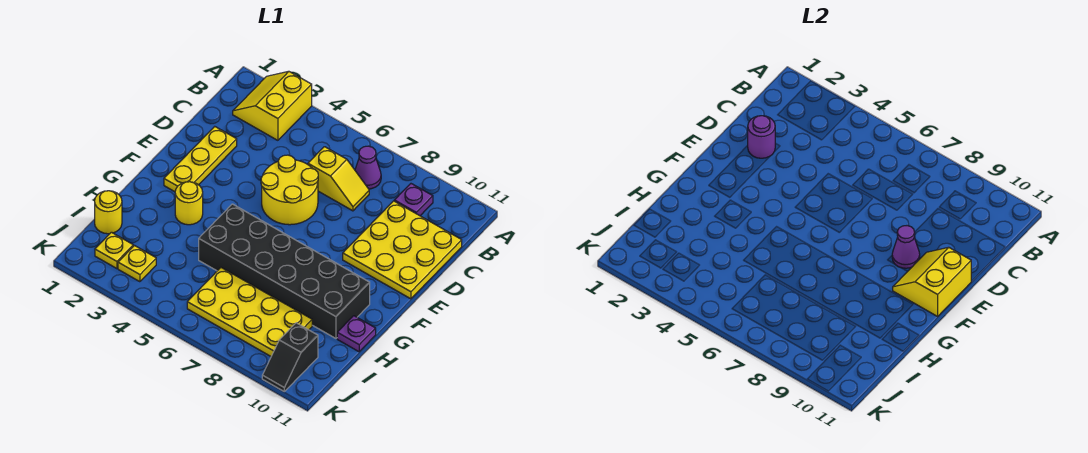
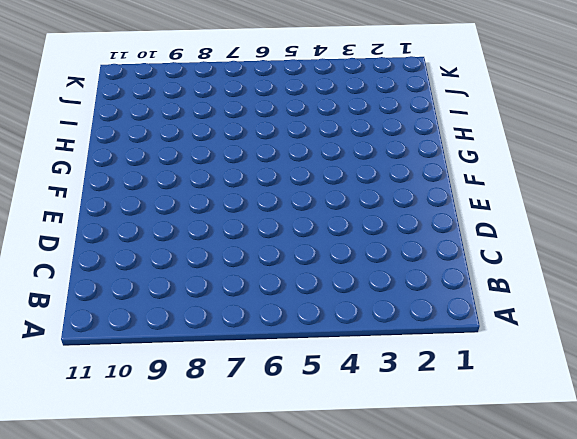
none -> yellow slope A2:B3 level 1 top 3
none -> purple cone B7 level 1
none -> purple plate B9 level 1

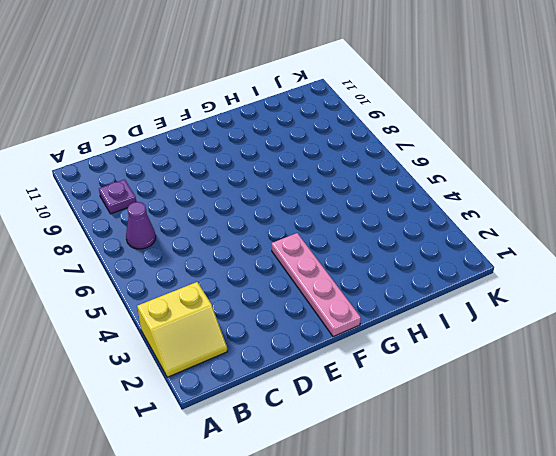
pink plate F1:F4 level 1 -> yellow plate D2:F2 level 1
none -> yellow slope C6:C7 level 1 top 6
none -> yellow plate C9:E11 level 1
none -> yellow round brick D5:E6 level 1

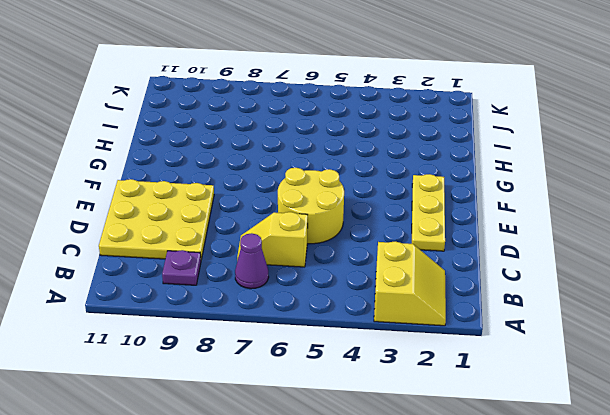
none -> yellow round brick G3 level 1
none -> black brick G5:H10 level 1
none -> purple plate H11 level 1

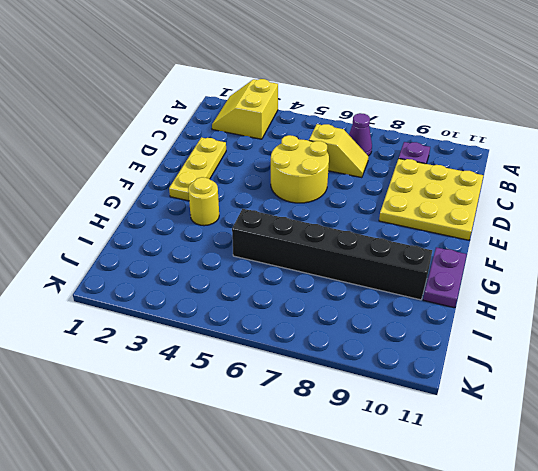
purple plate G11:H11 level 1 -> purple plate H11 level 1
black brick H5:H10 level 1 -> black brick G5:H10 level 1
none -> yellow round brick I1 level 1
none -> yellow plate I6:J9 level 1
none -> yellow plate J2 level 1

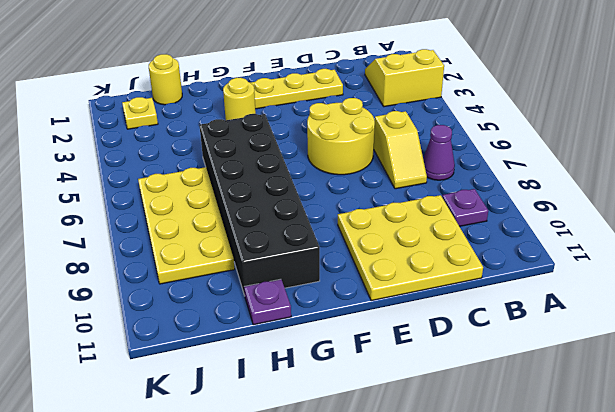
none -> yellow plate J3 level 1
none -> black slope J10:K10 level 1 top J
none -> purple round brick D2 level 2

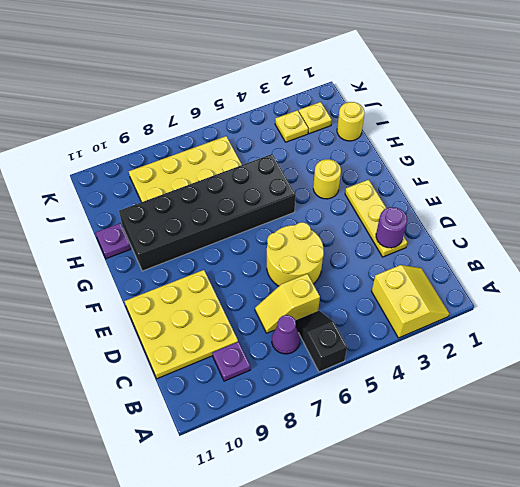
black slope A6:B6 level 1 top A -> black slope J10:K10 level 1 top J
none -> purple cone E9 level 2
none -> yellow slope E10:F11 level 2 top 11

